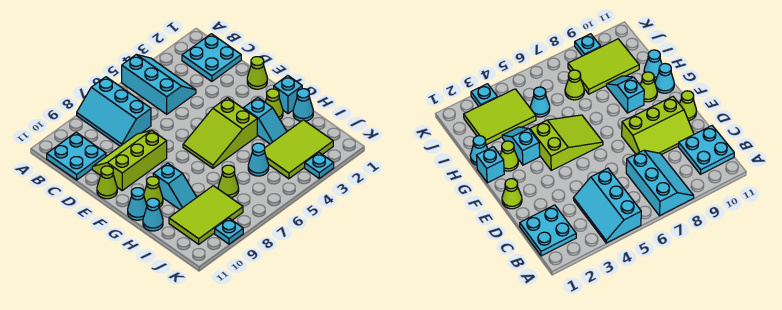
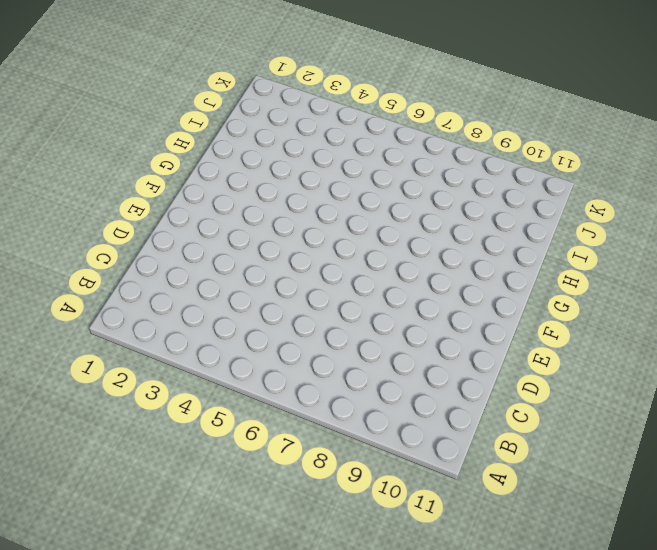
none -> cyan slope A4:C5 level 1 top 5
none -> cyan slope A7:C8 level 1 top 7
none -> cyan plate B1:C2 level 1

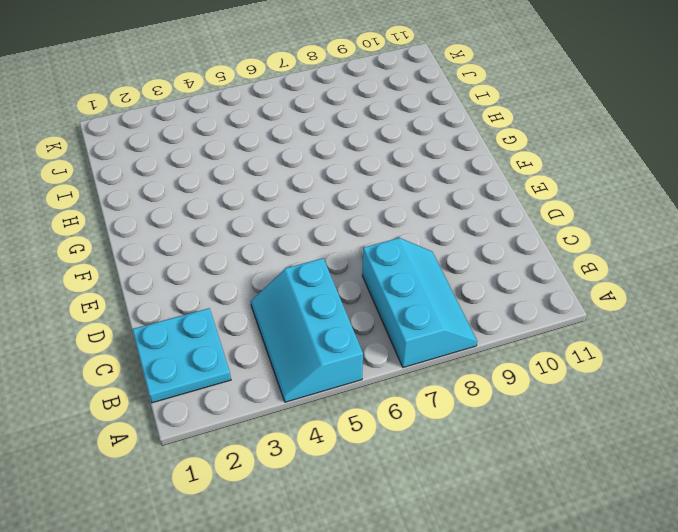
none -> cyan plate B10:C11 level 1
none -> lime slope D8:E10 level 1 top E
none -> lime cone E1 level 1

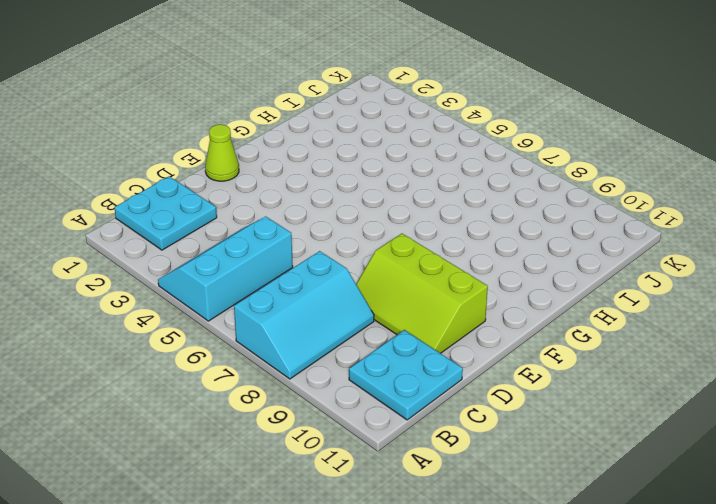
none -> lime cone E11 level 1
none -> lime slope F4:G6 level 1 top 4
none -> cyan brick G1 level 1

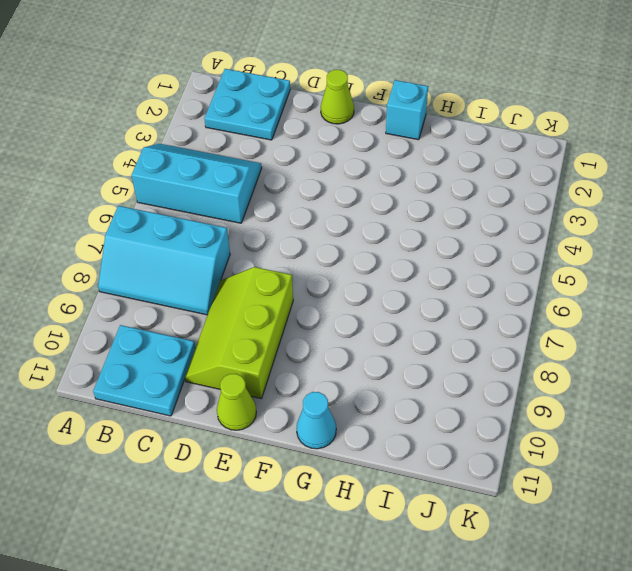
none -> lime slope F4:G6 level 1 top 4
none -> lime cone G2 level 1
none -> cyan slope G3:H3 level 1 top G

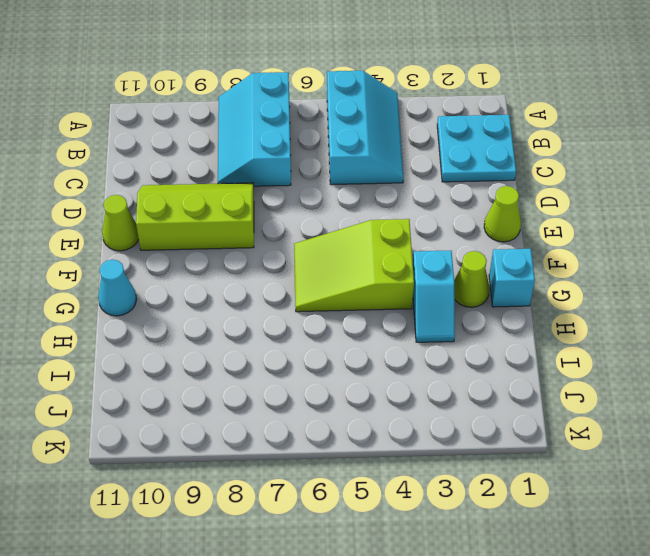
none -> cyan plate B10:C11 level 1
none -> cyan slope G9:H9 level 1 top G
none -> lime cone G10 level 1

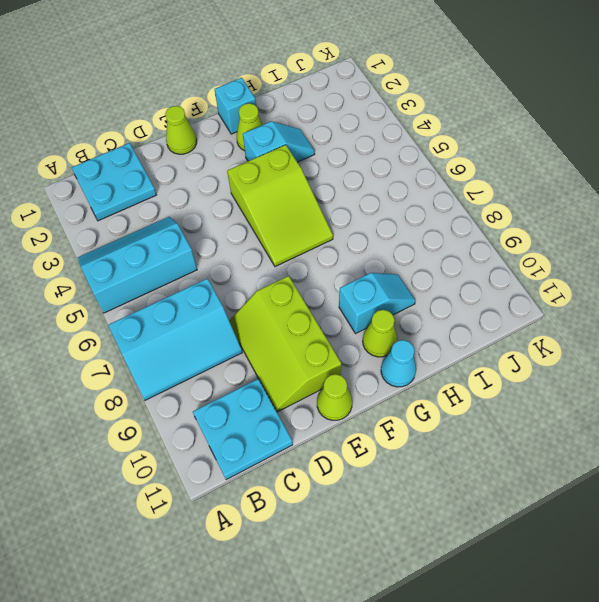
none -> cyan cone H1 level 1
none -> cyan cone H11 level 1
none -> lime tile I2:J4 level 1

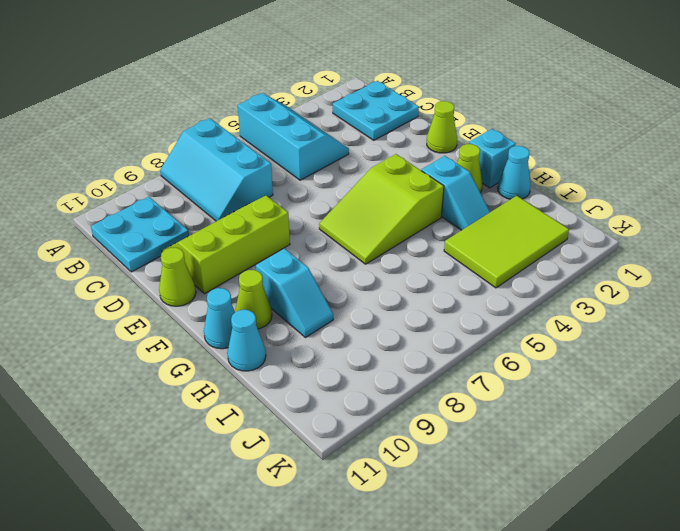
none -> cyan cone I5 level 1
none -> lime cone I7 level 1
none -> lime tile I8:J10 level 1

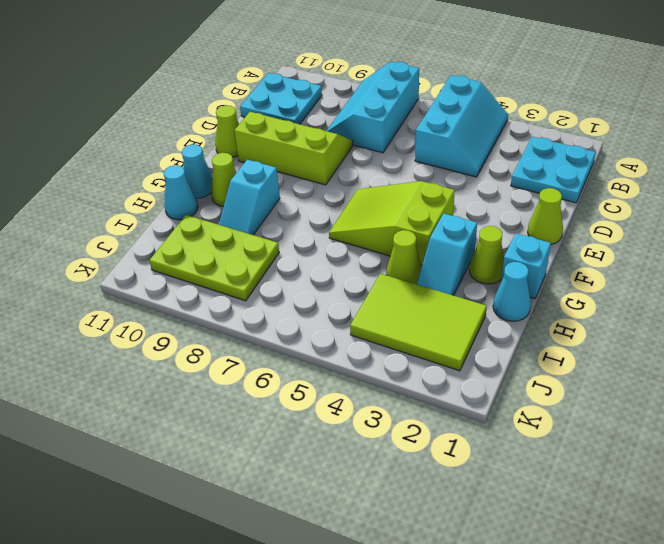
lime cone H4 level 1 -> lime cone I7 level 1
lime plate I8:J10 level 1 -> lime tile I8:J10 level 1
none -> cyan cone I5 level 1
none -> cyan plate K3 level 1
none -> cyan plate K9 level 1

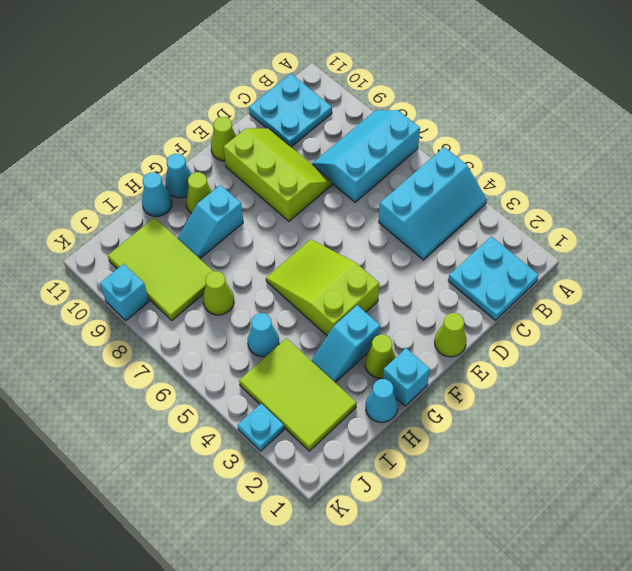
cyan brick K9 level 1 -> cyan plate K9 level 1

